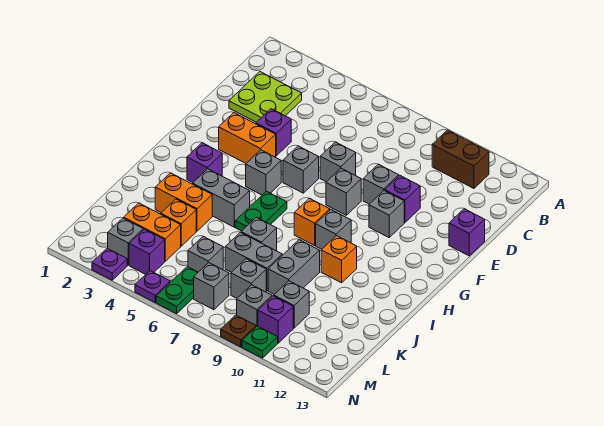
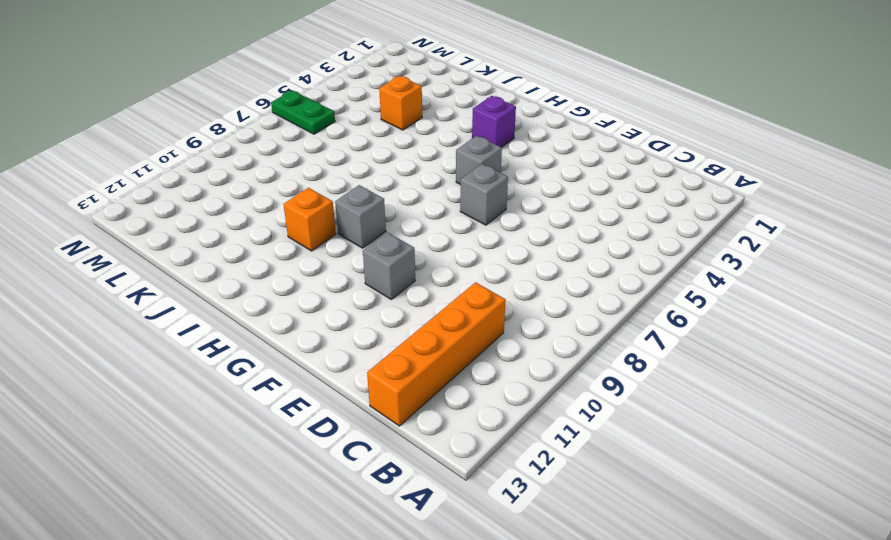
orange brick C10:C13 level 1 -> none
none -> brown brick B10:B11 level 1
none -> lime plate C2:D3 level 1
none -> purple brick E4 level 1
none -> grey brick E7 level 1

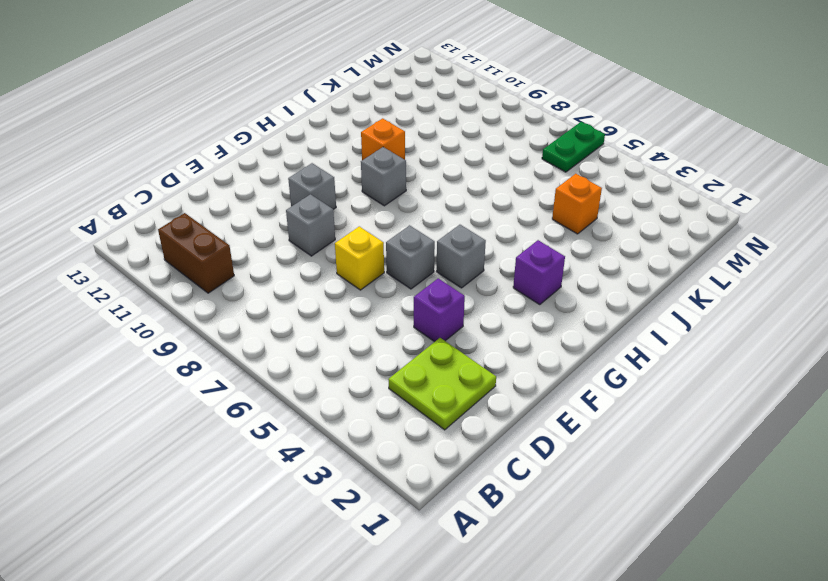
yellow brick E7 level 1 -> grey brick E7 level 1
none -> purple brick E10 level 1
none -> purple brick E13 level 1
none -> orange brick F3:F4 level 1
none -> grey brick F8 level 1

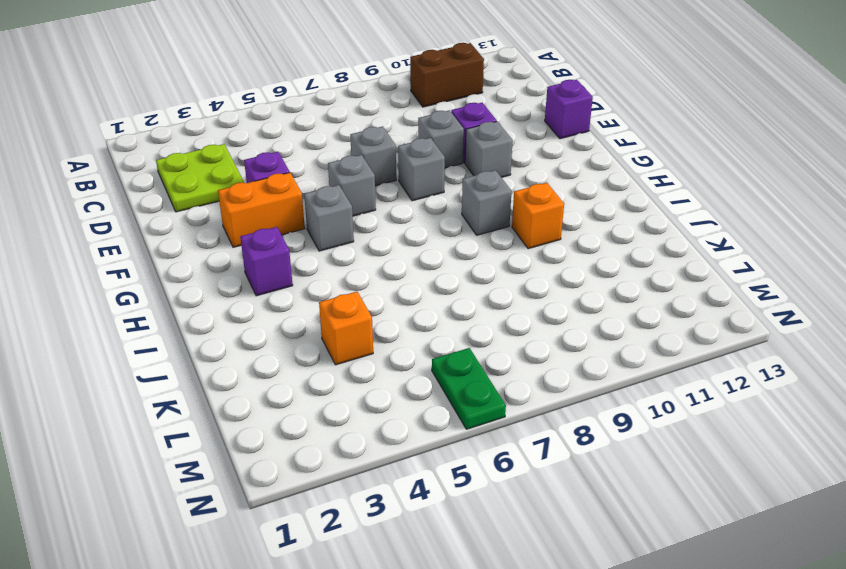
none -> green plate H6:I6 level 1
none -> orange brick H8 level 1
none -> grey brick I4:I5 level 1
none -> orange brick J3:J4 level 1

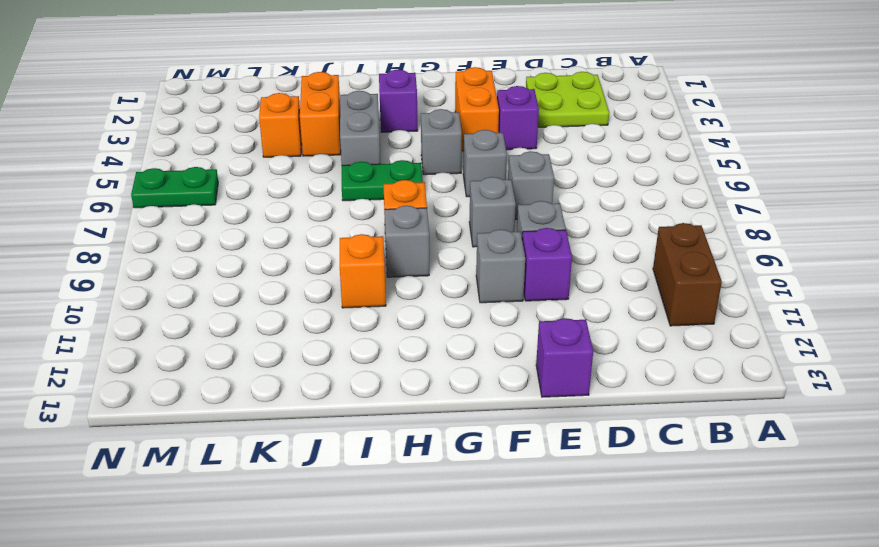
none -> grey brick J7 level 1
none -> grey brick J9:K9 level 1
none -> grey brick K7:K8 level 1
none -> orange brick L3:L4 level 1

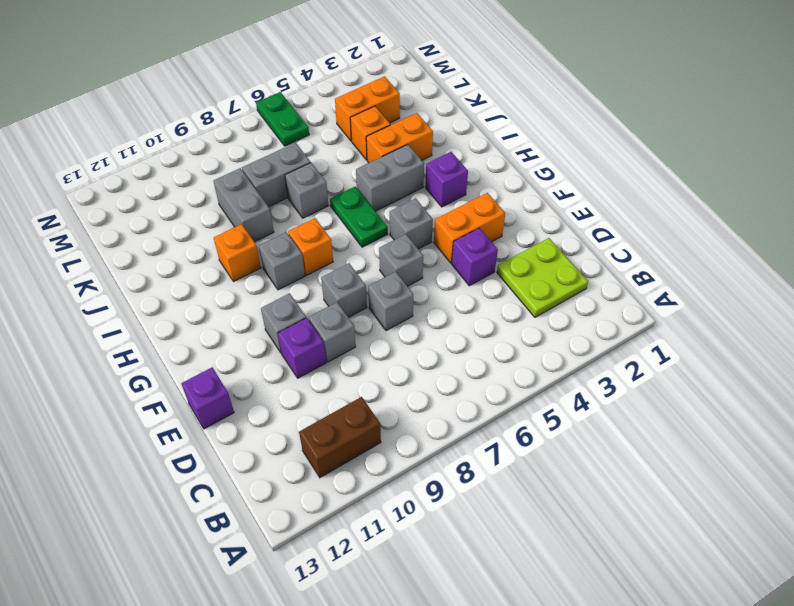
none -> grey brick L6 level 1
none -> grey brick L8 level 1
none -> grey brick L10 level 1
none -> grey brick M3 level 1

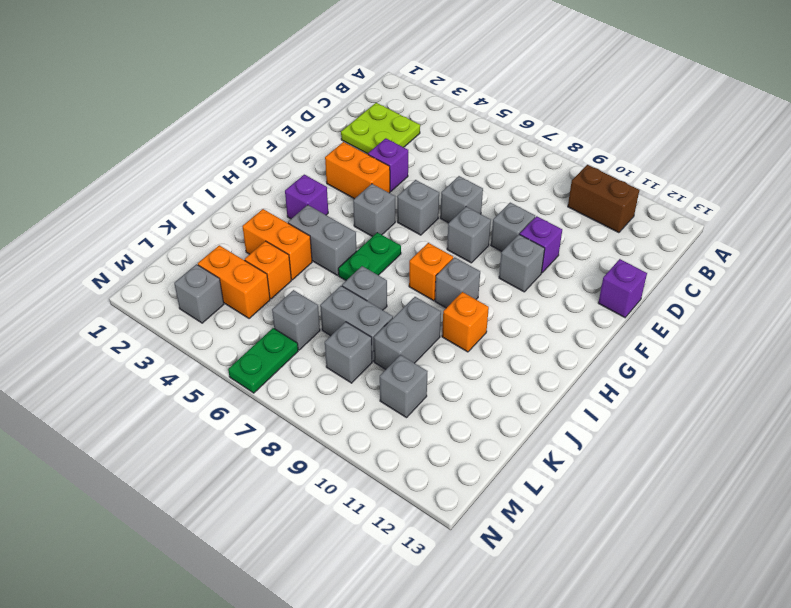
none -> purple brick M4 level 1
none -> grey brick M7 level 1
none -> grey brick M9 level 1
none -> purple brick M10 level 1

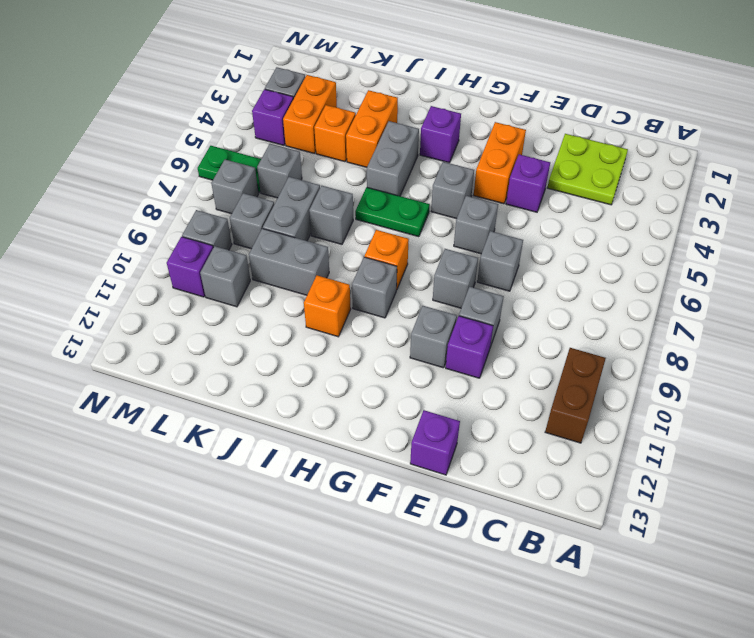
none -> purple plate N3 level 1
none -> purple plate N5 level 1
none -> brown plate N9 level 1
none -> green plate N10 level 1

